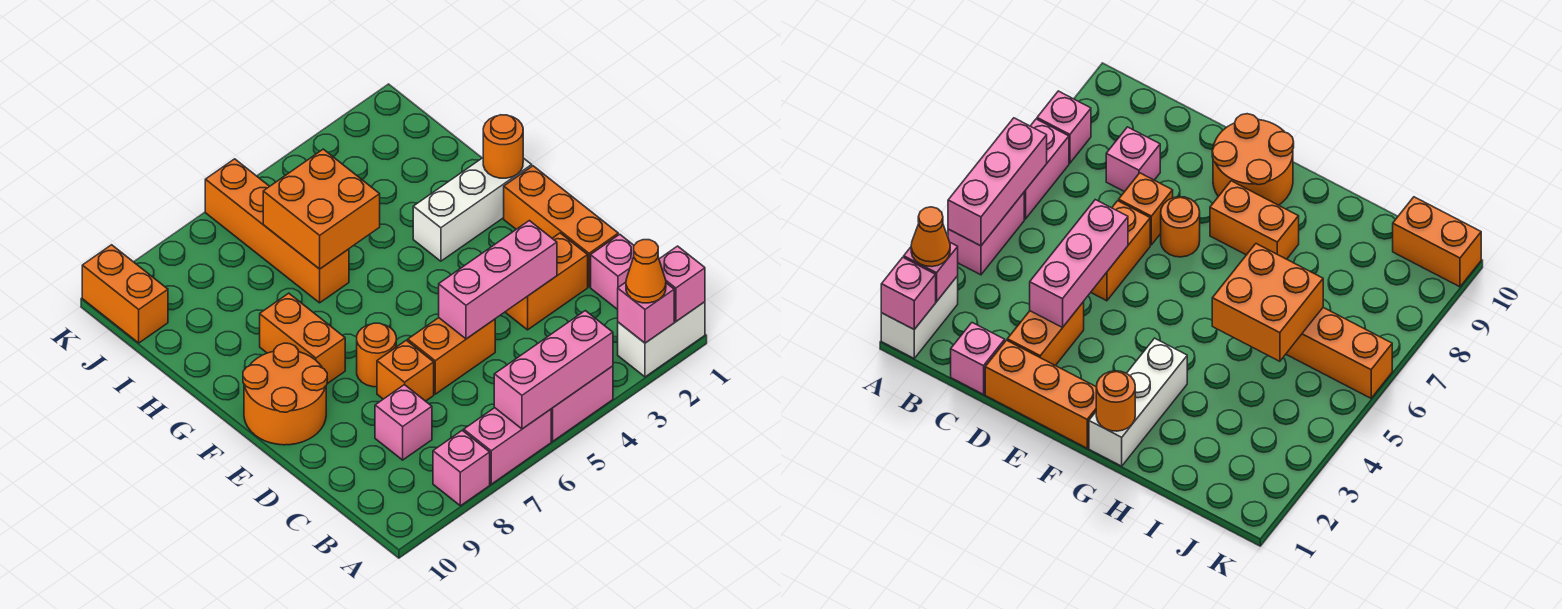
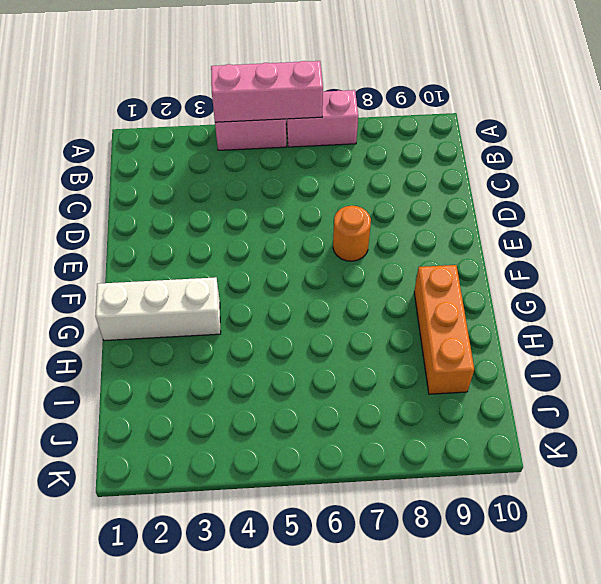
orange brick G9:I9 level 1 -> orange brick D1:F1 level 1
none -> white brick A1:A2 level 1
none -> pink brick A8 level 1
none -> pink brick C1 level 1

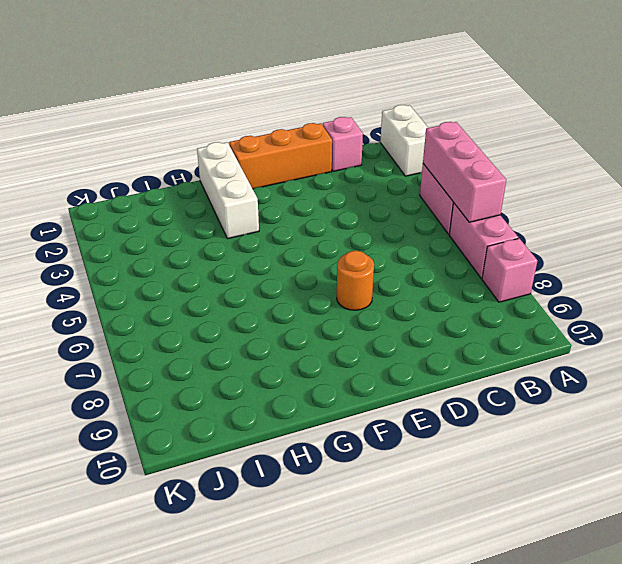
none -> pink brick C8 level 1
none -> orange brick D2:D3 level 1
none -> orange brick D5:D6 level 1

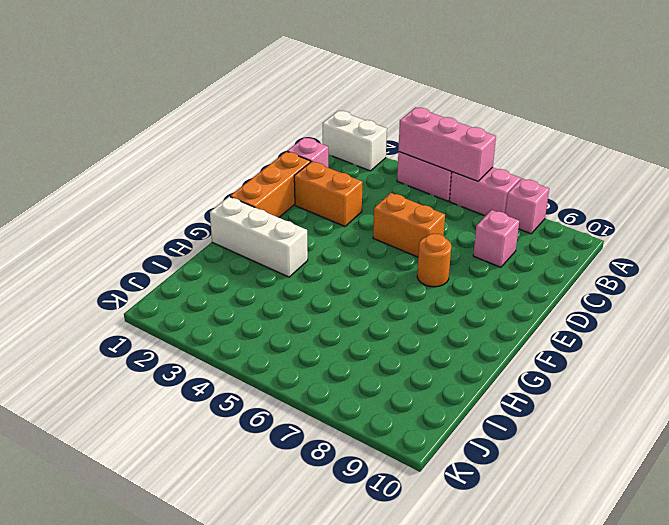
none -> orange brick D7 level 1
none -> orange round brick E9:F10 level 1
none -> orange brick F8:G8 level 1

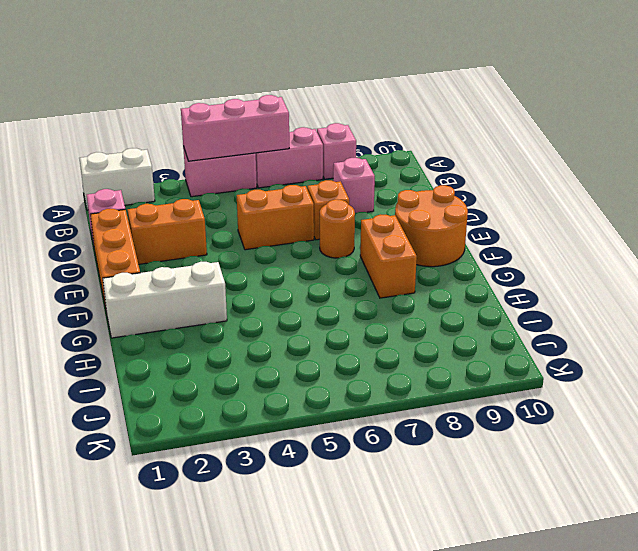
none -> orange brick H6:K6 level 1
none -> orange brick J10:K10 level 1
none -> pink brick A1 level 2

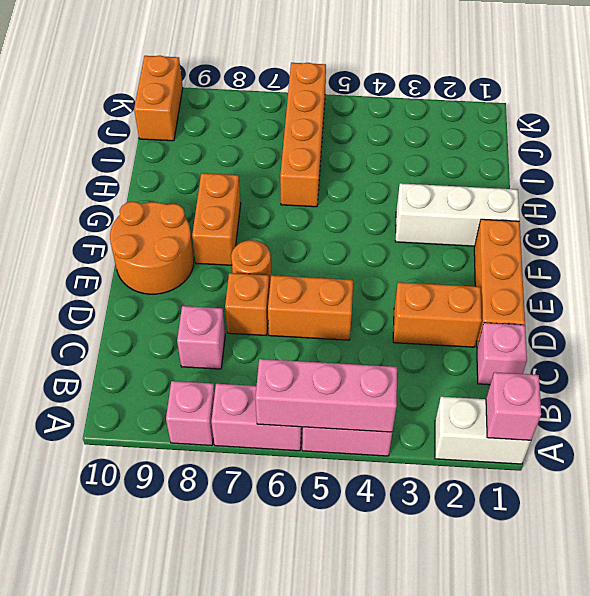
none -> pink brick A2 level 2
none -> pink brick D3:D5 level 2
none -> orange round brick G1 level 2

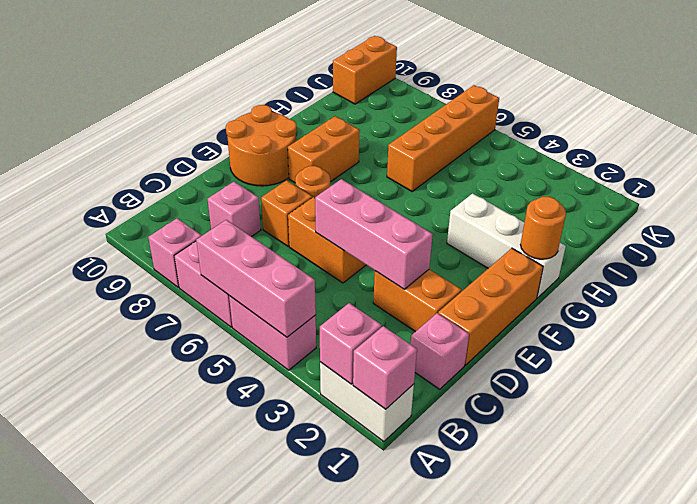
none -> orange brick H5:I6 level 2
none -> orange cone A2 level 3

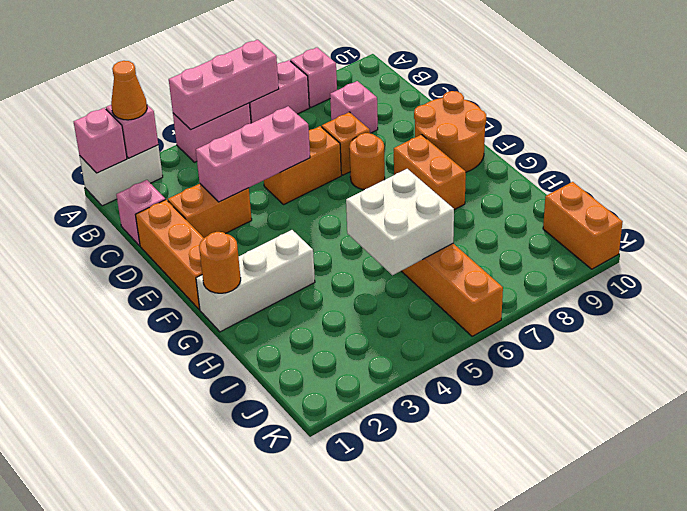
white brick H5:I6 level 2 -> orange brick H5:I6 level 2

